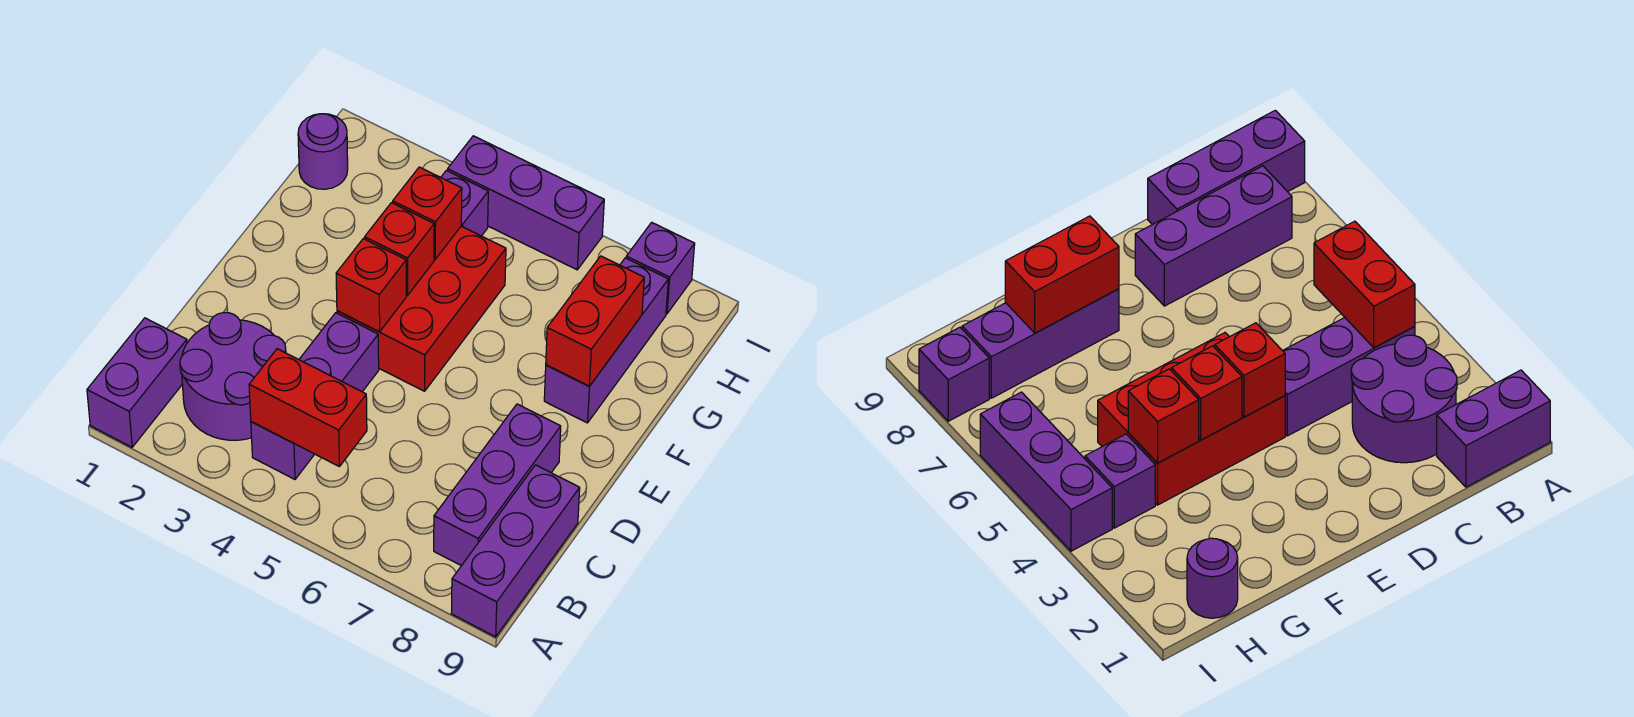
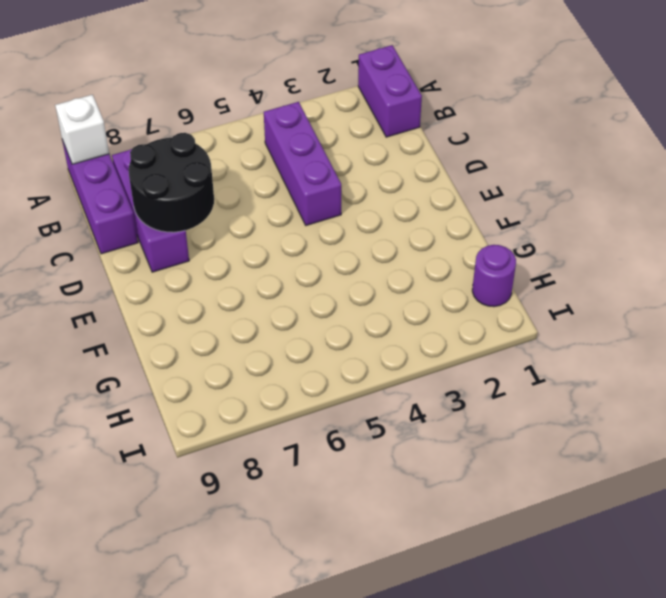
white brick A9 level 2 -> none
black round brick C7:D8 level 2 -> none
none -> purple round brick B2:C3 level 1
none -> red brick E4:G5 level 1
none -> purple brick F8:H8 level 1

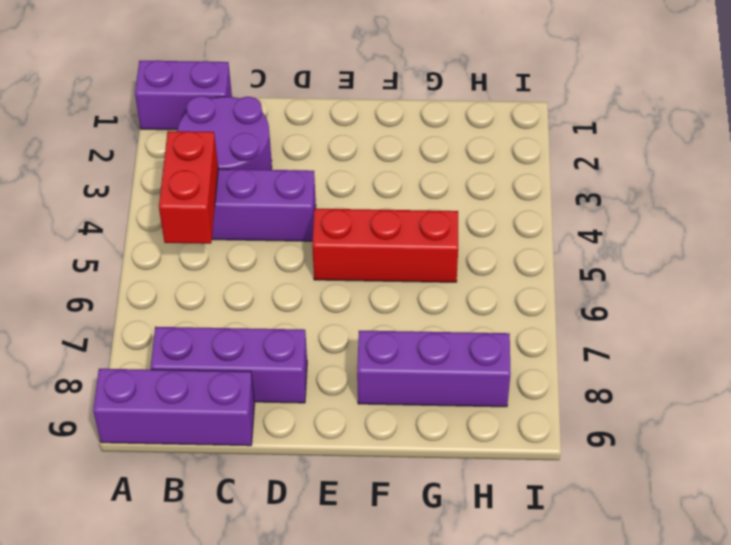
red brick E5:G5 level 1 -> red brick E4:G5 level 1
none -> purple round brick H1 level 1
none -> purple brick H4 level 1
none -> purple brick I4:I6 level 1

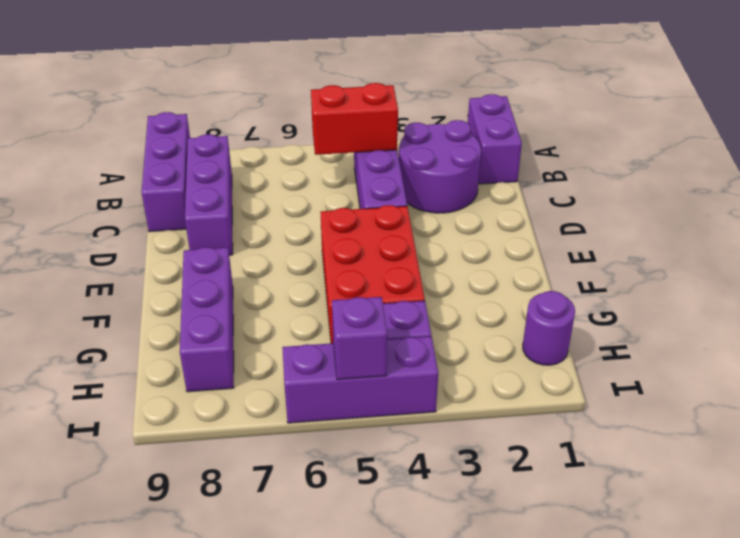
purple brick I5 level 2 -> purple brick I8 level 1
none -> red brick E4 level 2
none -> red brick F4 level 2
none -> red brick F8:G8 level 2

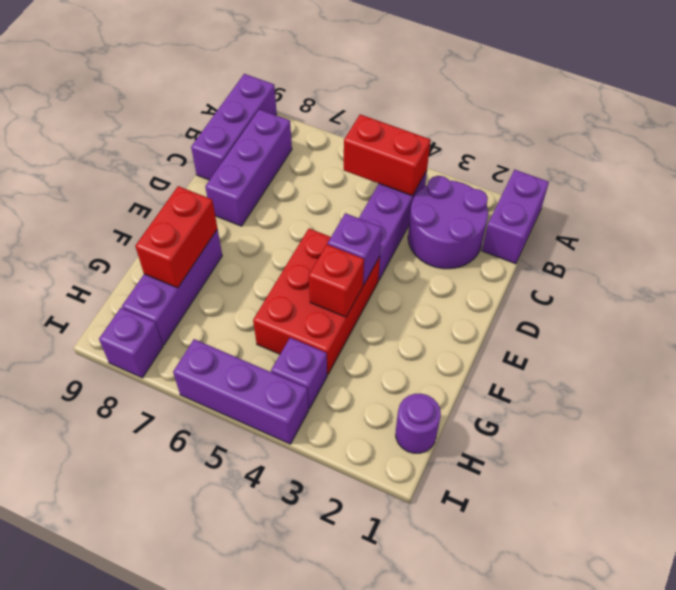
purple brick E4 level 2 -> red brick E4 level 2
none -> red brick G4 level 2

